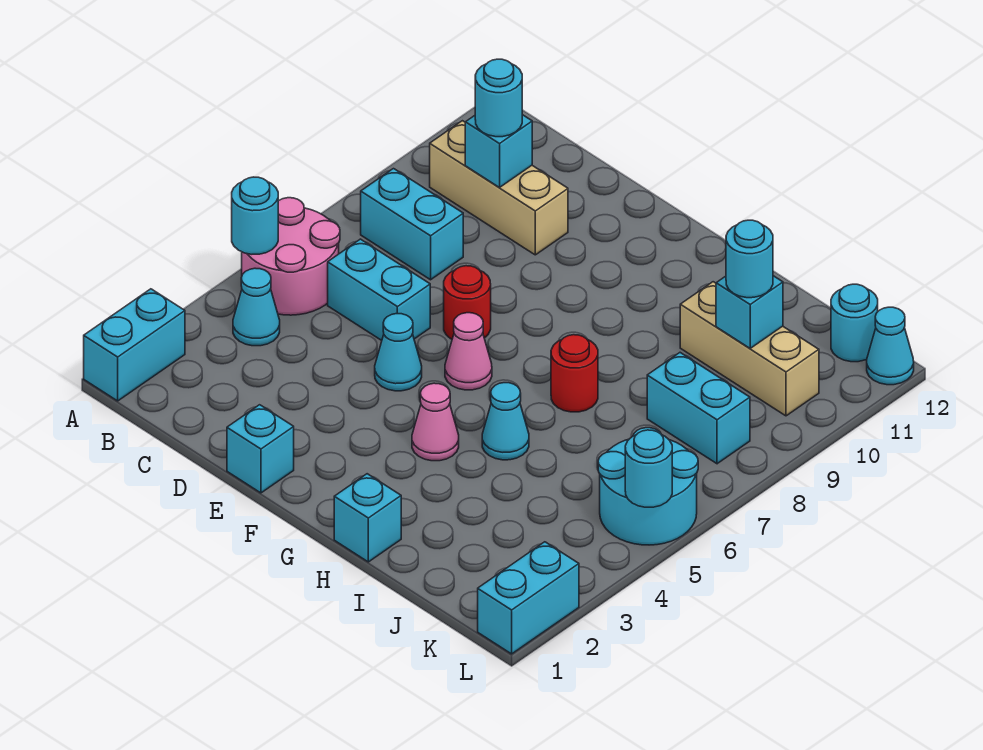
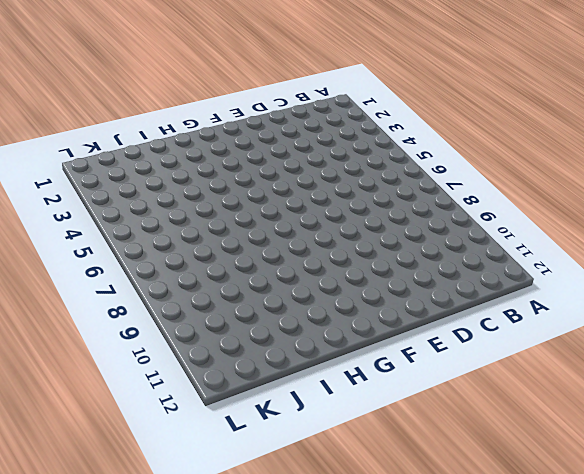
none -> cyan brick A1:A2 level 1
none -> pink round brick A5:B6 level 1
none -> cyan cone B4 level 1

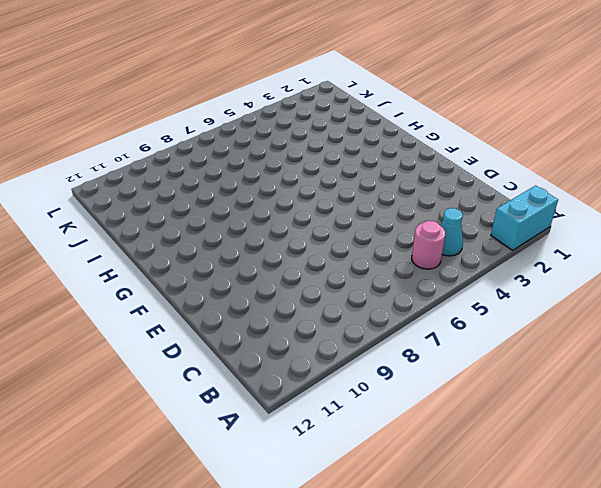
pink round brick B5 level 1 -> pink round brick A5:B6 level 1
none -> cyan brick B8:C8 level 1
none -> tan brick B10:D10 level 1
none -> cyan brick C6:D6 level 1

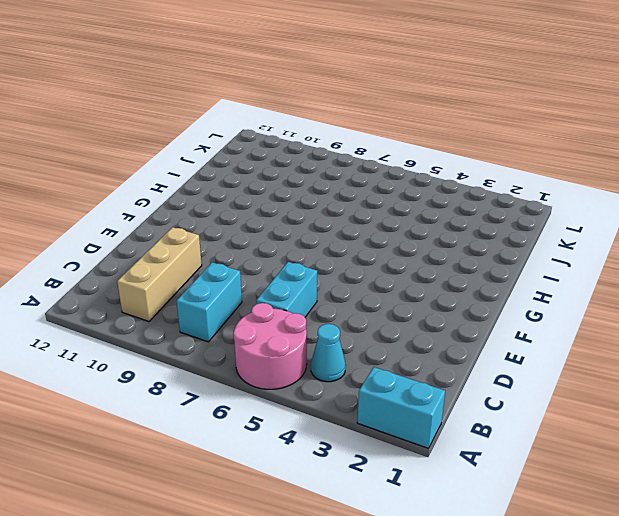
none -> cyan brick E1 level 1
none -> cyan cone E5 level 1
none -> red round brick E7 level 1

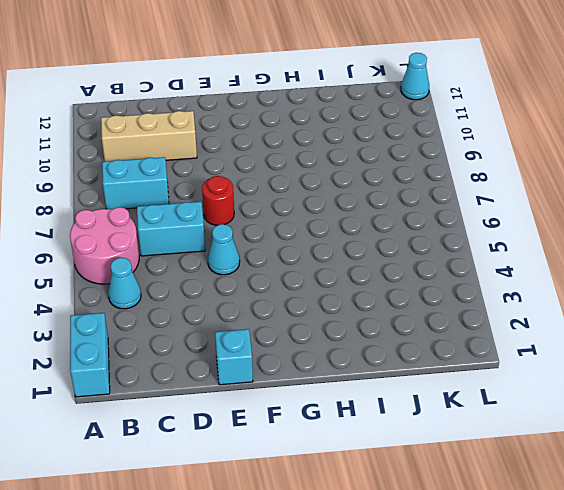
none -> pink cone F6 level 1
none -> pink cone G4 level 1
none -> cyan brick H1 level 1

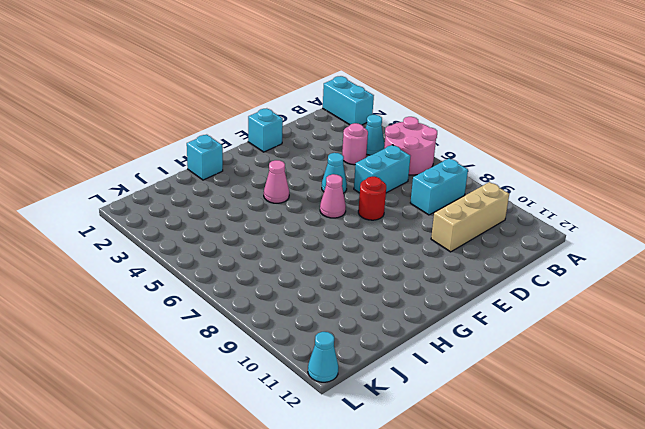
pink round brick C4 level 1 -> none
none -> cyan cone H5 level 1
none -> red round brick H7 level 1
none -> tan brick I10:K10 level 1

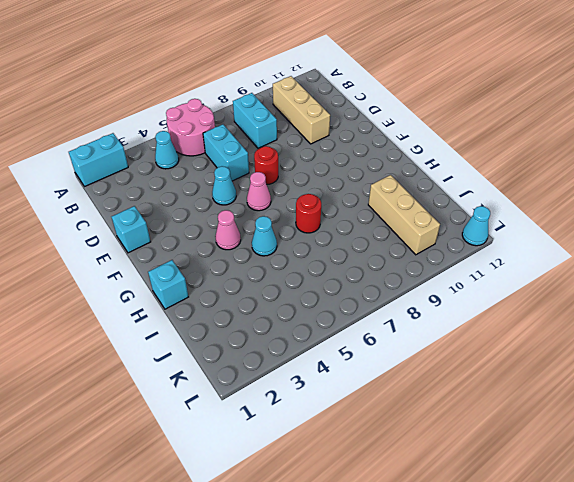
none -> cyan brick J8:K8 level 1
none -> cyan round brick K5:L6 level 1
none -> cyan round brick K12 level 1

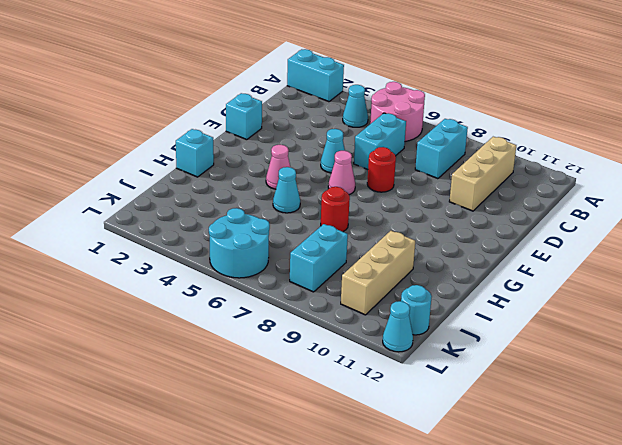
none -> cyan brick L1:L2 level 1
none -> cyan round brick A5 level 2
none -> cyan brick C10 level 2

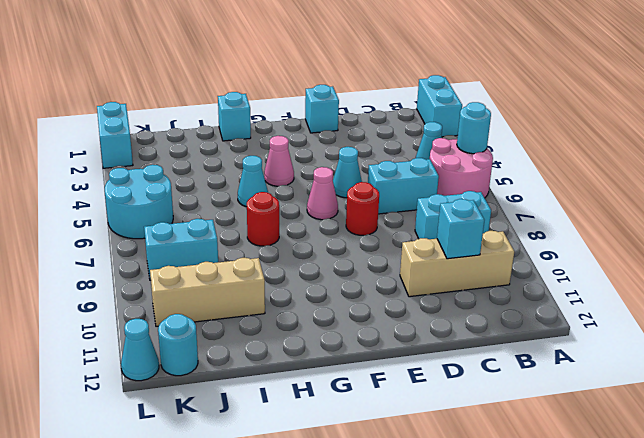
none -> cyan brick J10 level 2
none -> cyan round brick L5 level 2
none -> cyan round brick C10 level 3

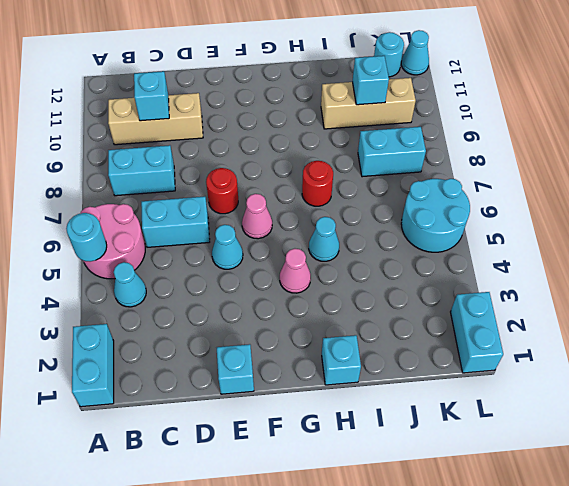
none -> cyan round brick L5 level 2
none -> cyan round brick C10 level 3
none -> cyan round brick J10 level 3

